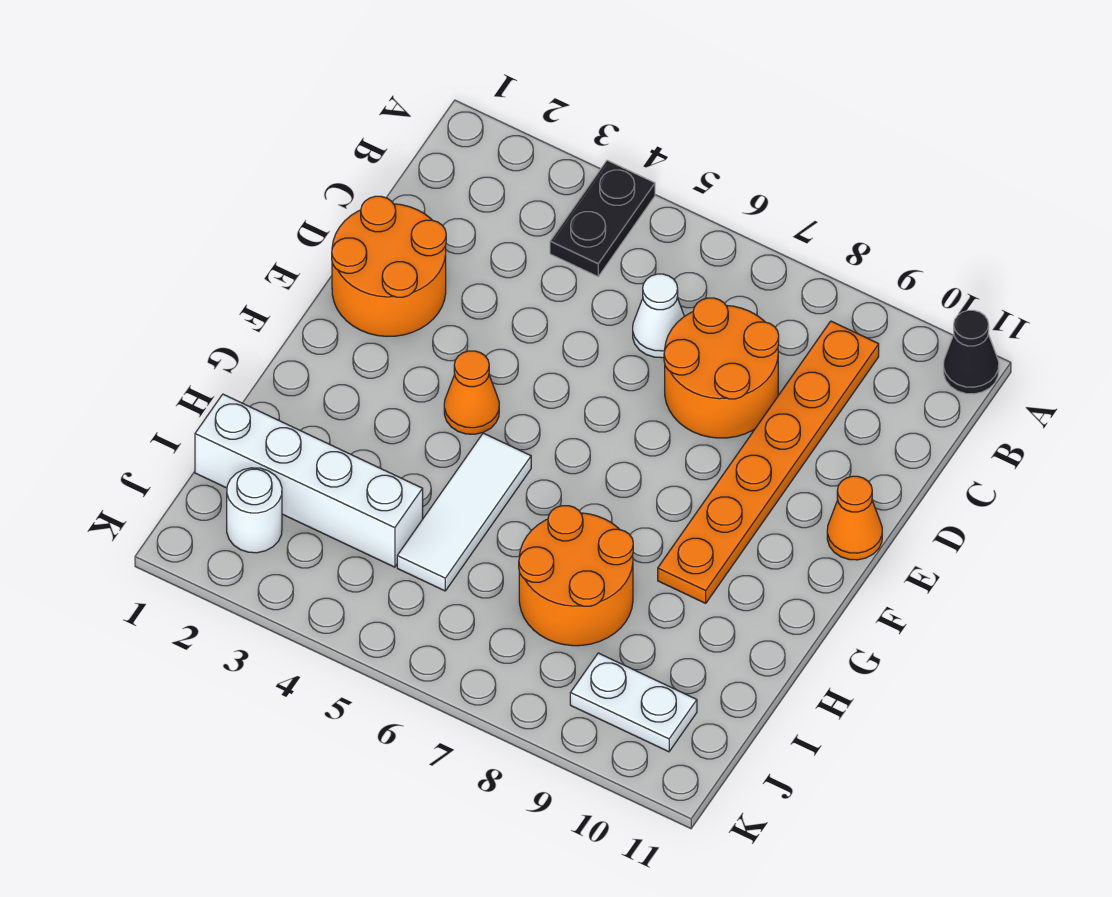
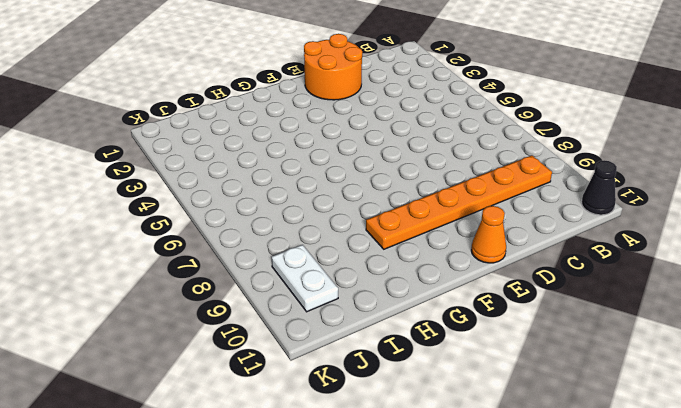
none -> black plate A4:B4 level 1
none -> white cone C6 level 1
none -> orange round brick C7:D8 level 1

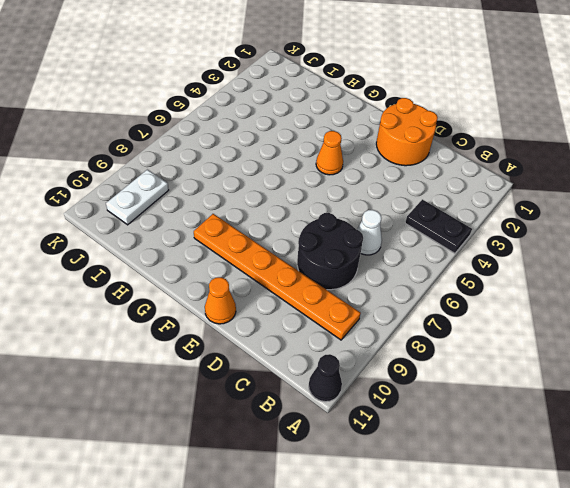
black round brick C7:D8 level 1 -> orange round brick C7:D8 level 1
none -> white tile G5:I5 level 1
none -> orange round brick H7:I8 level 1
none -> white brick I1:I4 level 1

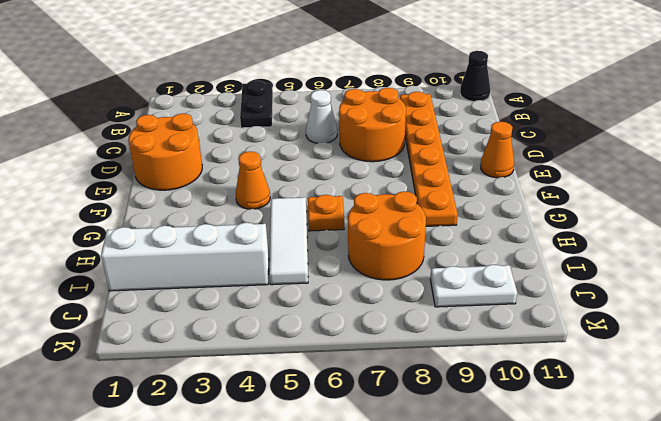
orange plate G6 level 1 -> none
none -> white round brick J2 level 1

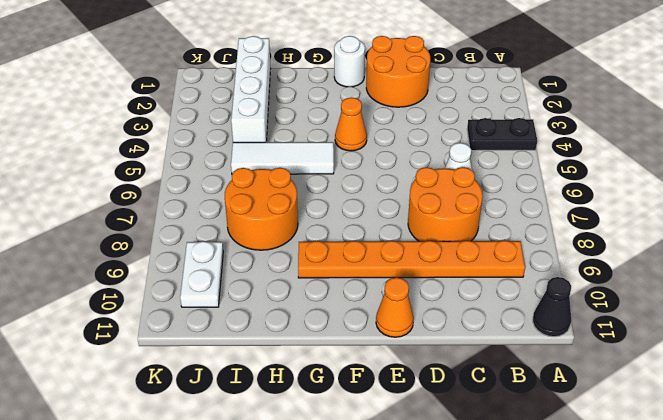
white round brick F1 level 1 -> white round brick J2 level 1

